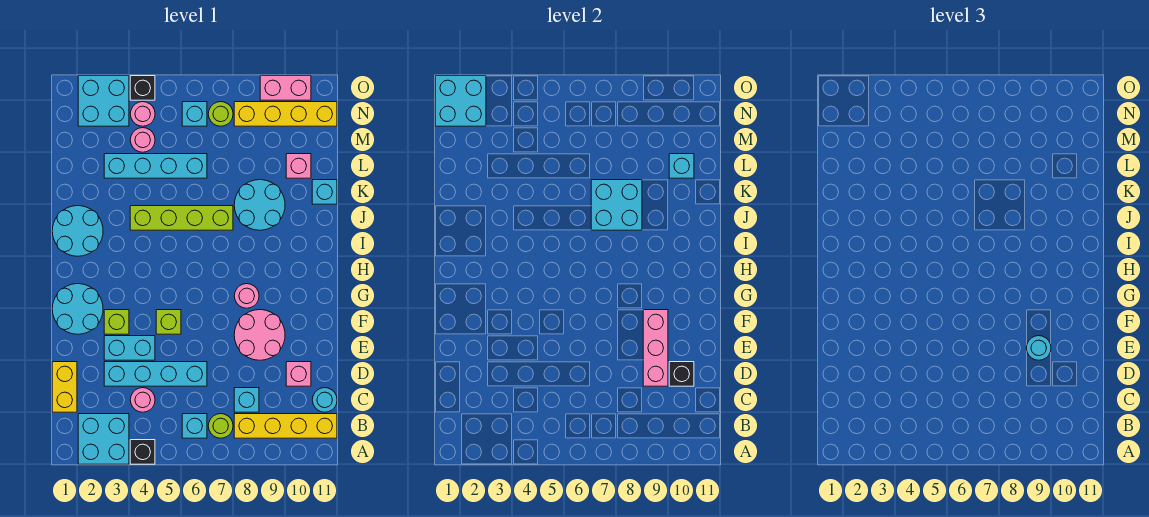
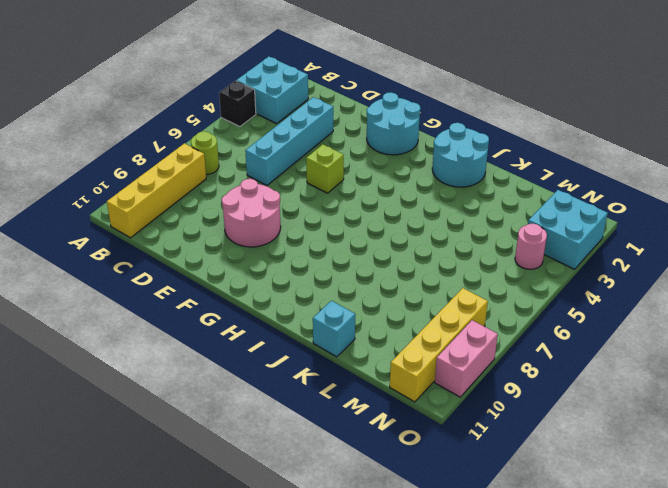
none -> cyan brick B6 level 1
none -> yellow brick C1:D1 level 1
none -> pink round brick C4 level 1
none -> cyan brick C8 level 1

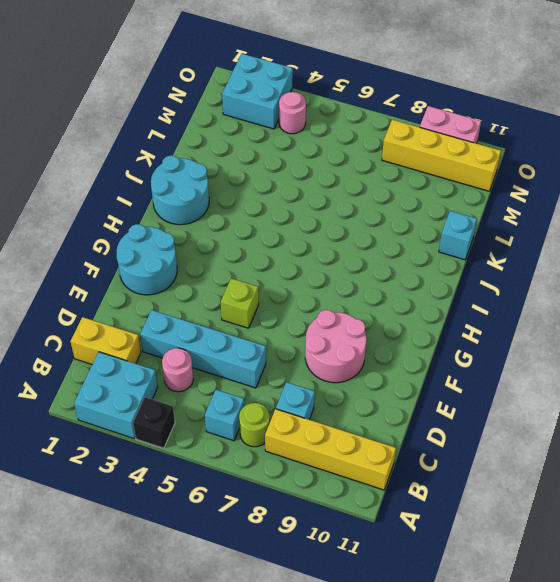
yellow brick C1:C2 level 1 -> yellow brick C1:D1 level 1
none -> cyan round brick C11 level 1
none -> pink brick D10 level 1
none -> cyan brick E3:E4 level 1
none -> lime brick F3 level 1

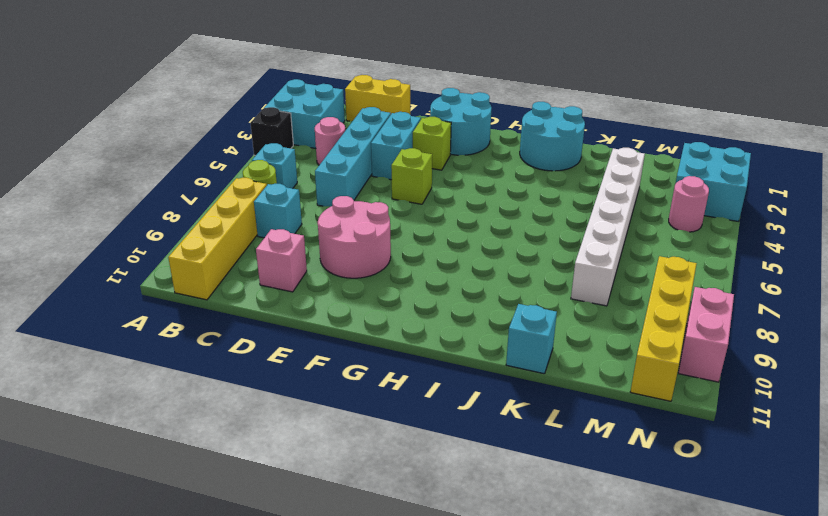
white brick L3:L8 level 1 -> cyan brick L3:L6 level 1
none -> cyan round brick C11 level 1
none -> pink round brick G8 level 1
none -> lime brick J4:J7 level 1
none -> cyan round brick J8:K9 level 1

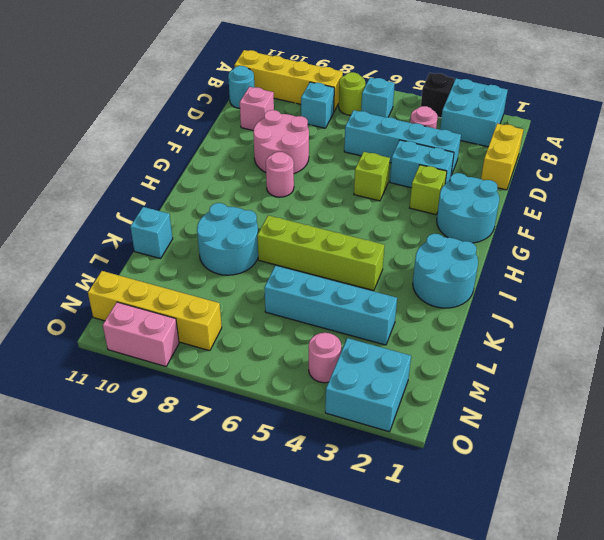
none -> pink brick L10 level 1
none -> pink round brick M4 level 1
none -> cyan brick N6 level 1
none -> lime round brick N7 level 1

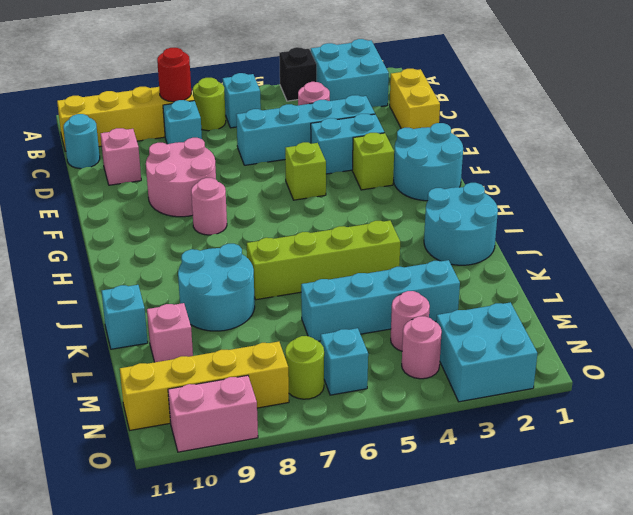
red round brick B8 level 2 -> none
none -> black brick O4 level 1
none -> pink brick D9:F9 level 2
none -> black brick D10 level 2
none -> cyan brick J7:K8 level 2

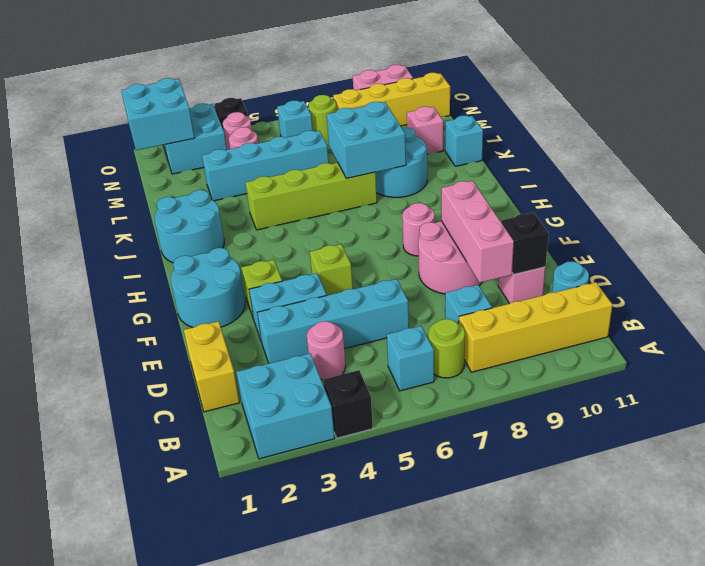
none -> cyan brick L10 level 2
none -> cyan round brick E9 level 3

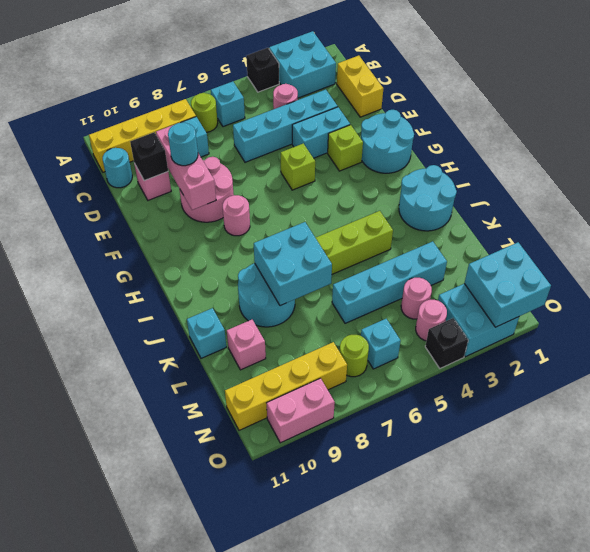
none -> cyan brick L10 level 2

